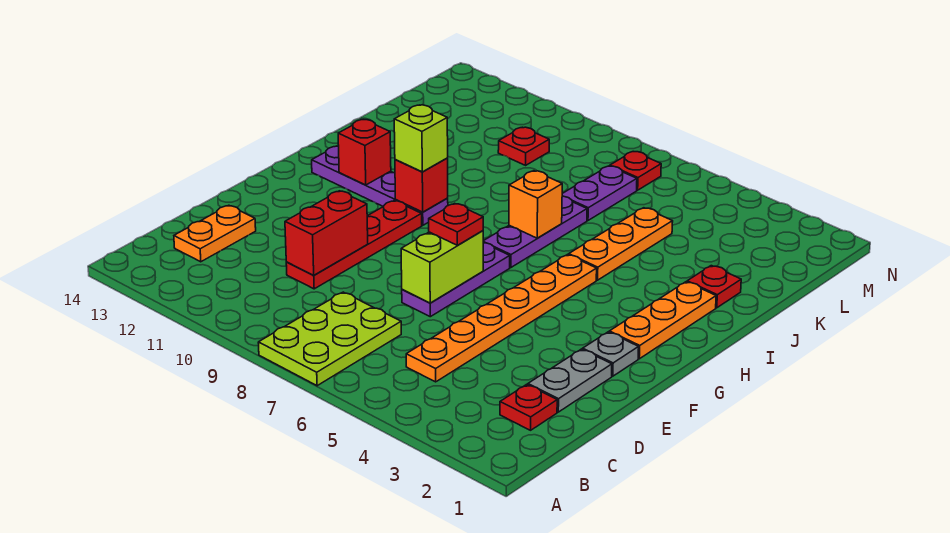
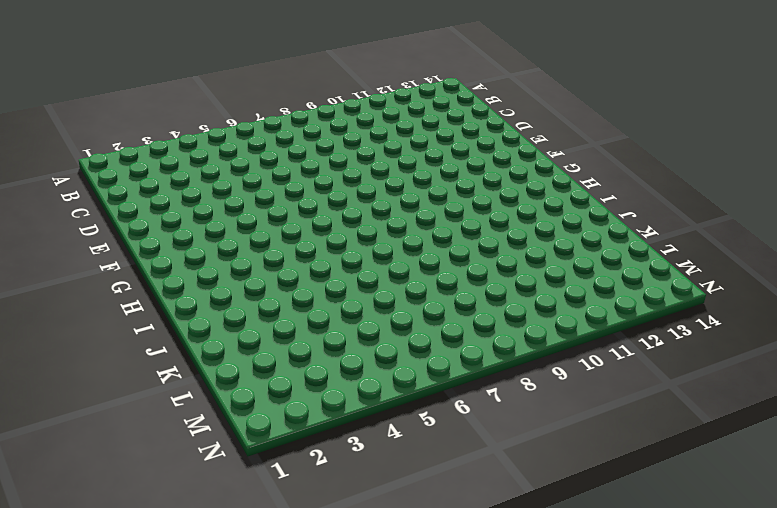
none -> lime plate A7:C8 level 1
none -> red plate C2 level 1
none -> orange plate C5:H5 level 1

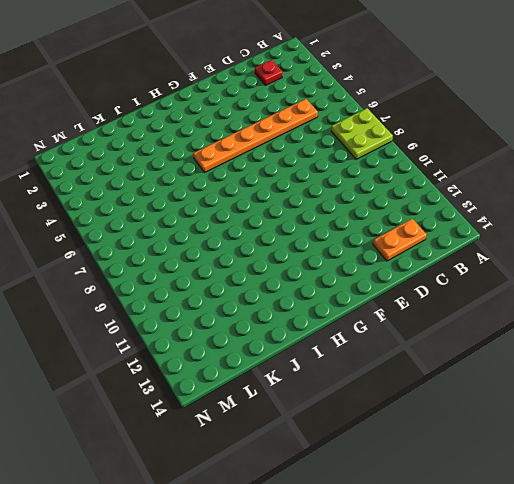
lime plate A7:B8 level 1 -> lime plate A7:C8 level 1
none -> grey plate D2:E2 level 1
none -> red plate D10:G10 level 1
none -> purple plate E7:G7 level 1

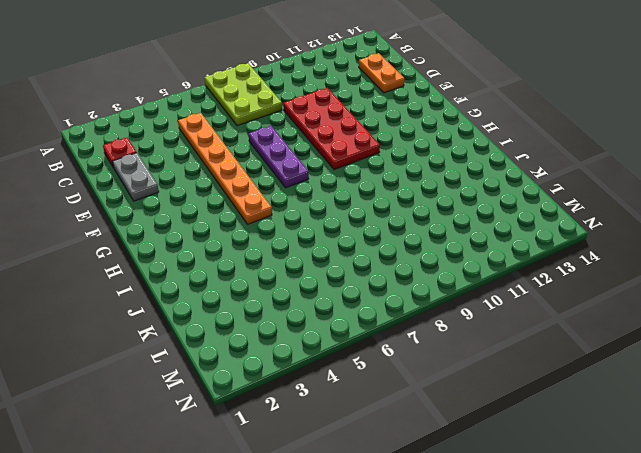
red plate D9:G10 level 1 -> red plate D10:G10 level 1
none -> grey plate F2 level 1
none -> orange plate G2:I2 level 1
none -> purple plate H7:J7 level 1

